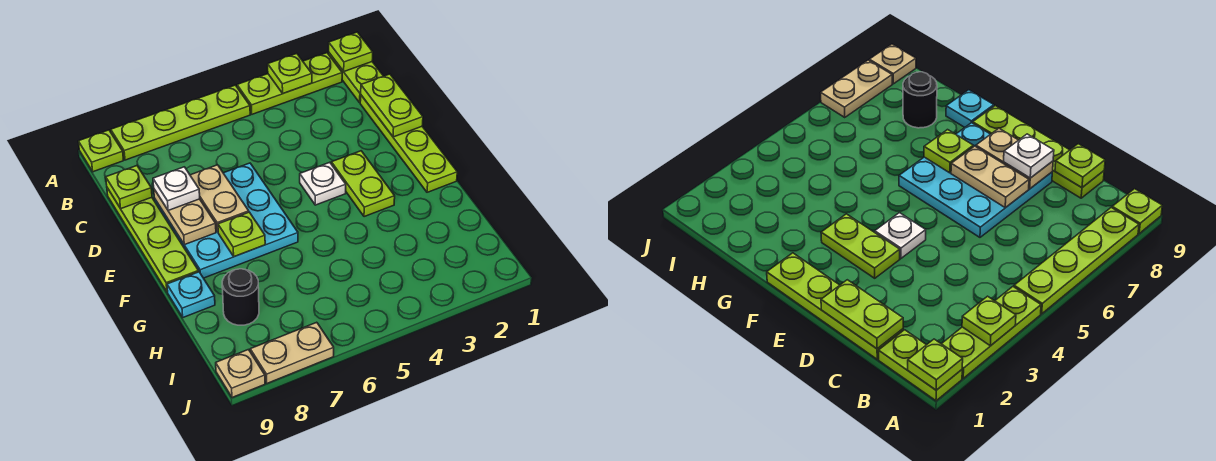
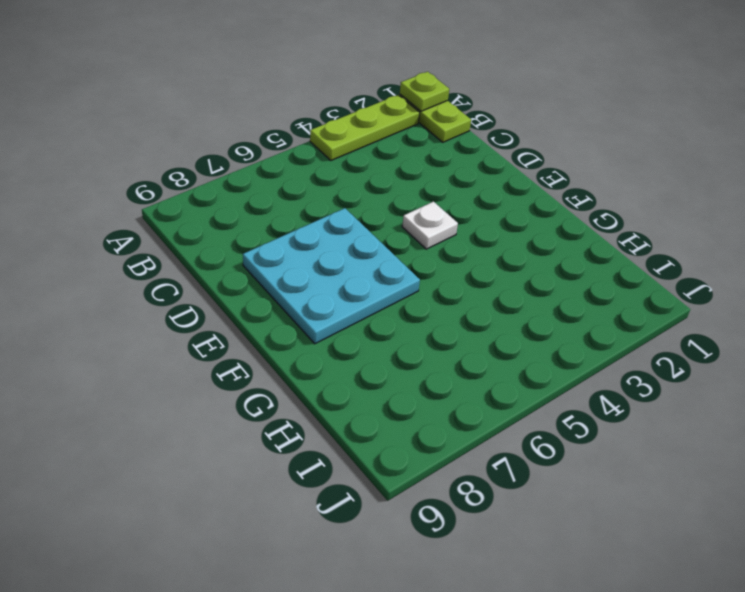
none -> lime plate A5:A8 level 1
none -> lime plate A9 level 1
none -> lime plate C1:F1 level 1

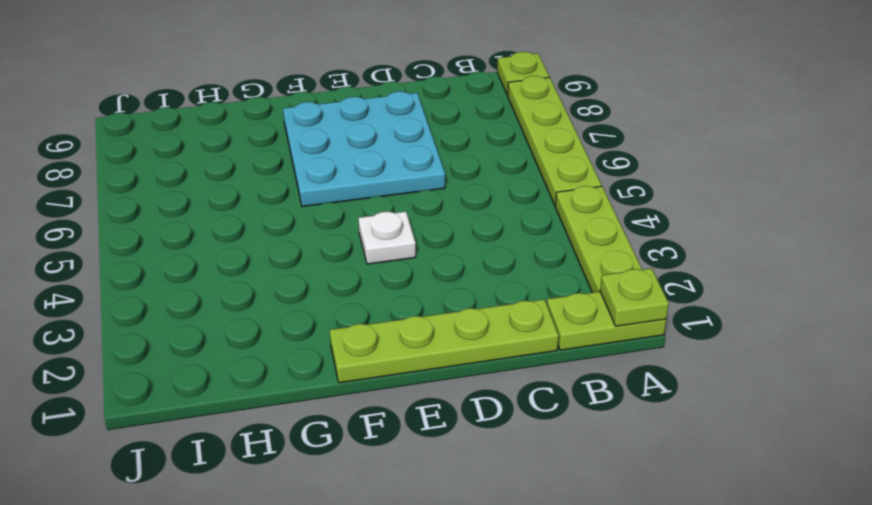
none -> lime plate C9:F9 level 1
none -> lime plate E3:F3 level 1
none -> cyan plate G9 level 1

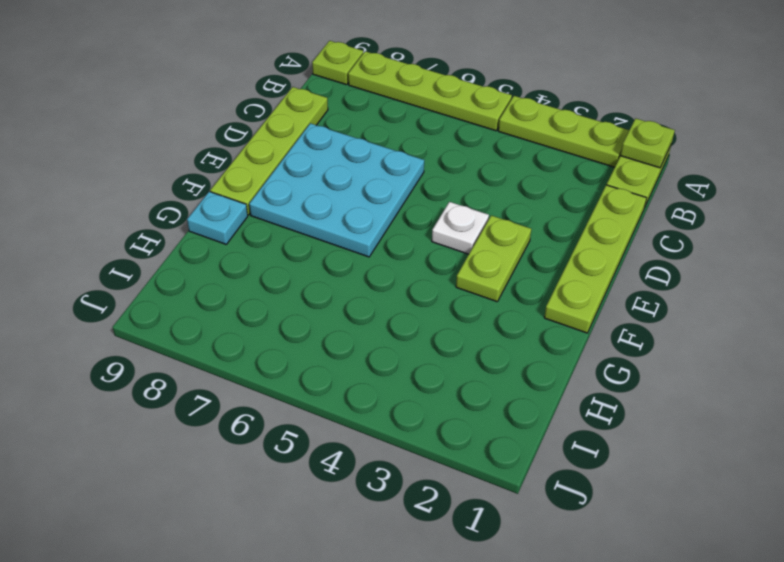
none -> black round brick H8 level 1
none -> tan plate J7:J8 level 1
none -> tan plate J9 level 1

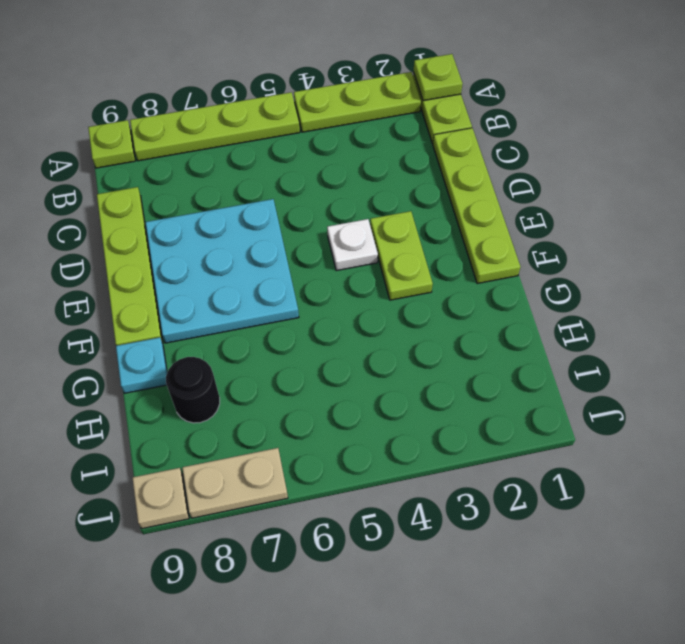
none -> lime plate A3 level 2
none -> lime plate C1:D1 level 2
none -> lime plate C9 level 2

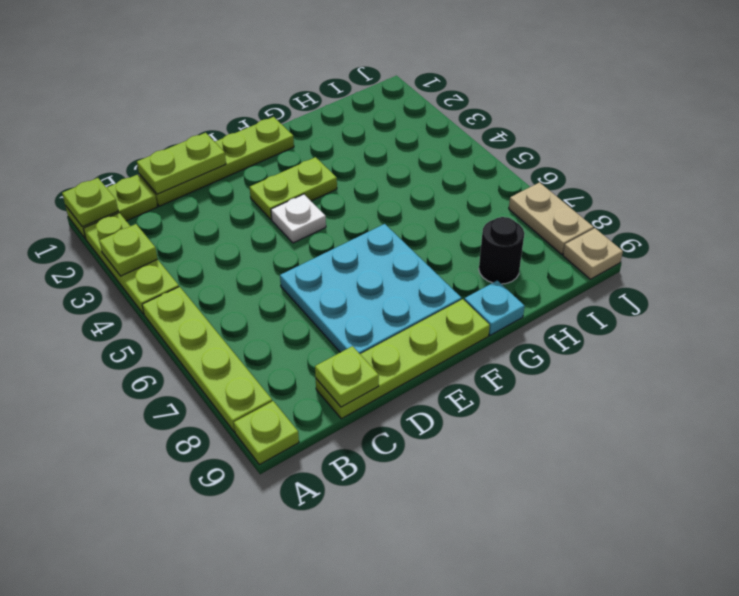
none -> tan plate D7:E7 level 2
none -> tan plate D8:E8 level 2
none -> lime plate F7 level 2

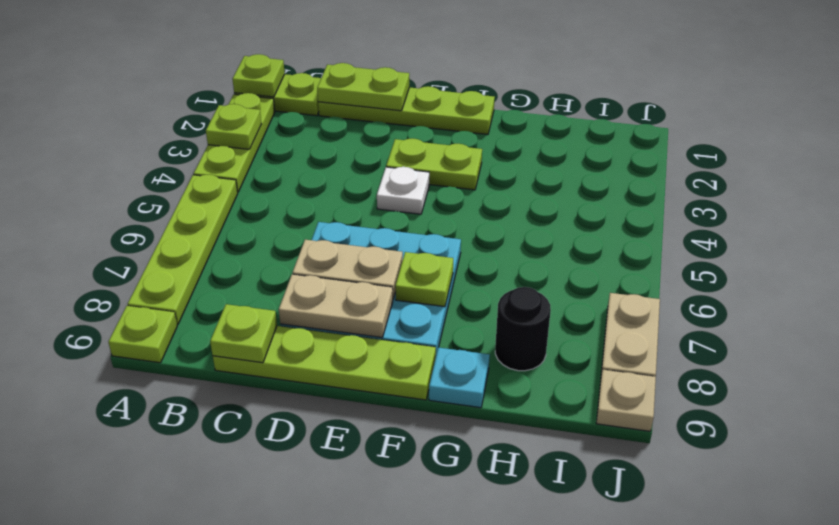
none -> white plate D8 level 3

